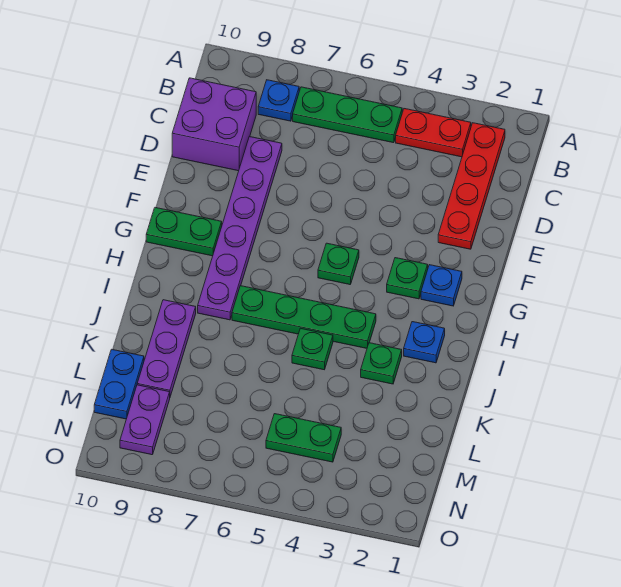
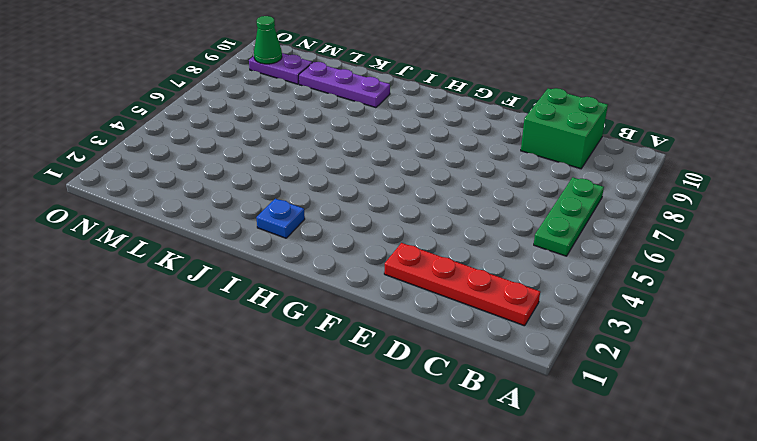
green brick C9:D10 level 1 -> purple brick C9:D10 level 1
green cone N9 level 2 -> none
none -> red plate B3:B4 level 1
none -> blue plate B8 level 1
none -> purple plate D8:I8 level 1

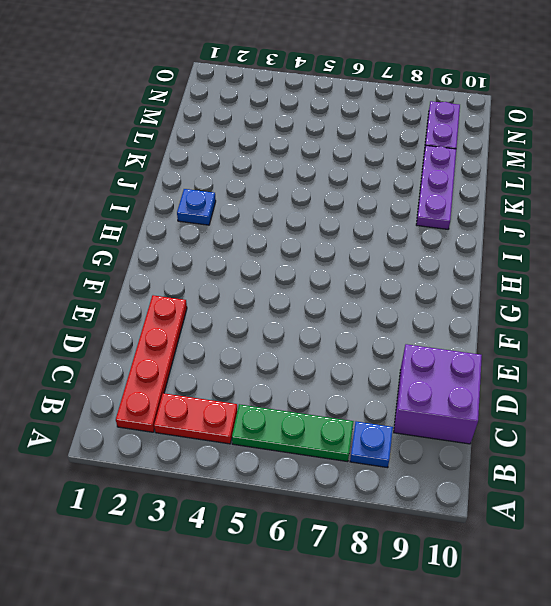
none -> purple plate D8:I8 level 1
none -> blue plate G2 level 1
none -> green plate G3 level 1

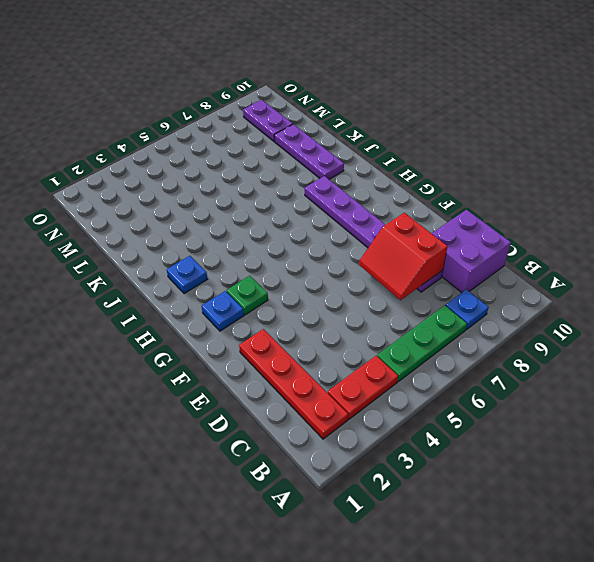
red slope D7:E8 level 2 top 8 -> none
none -> green plate G5 level 1
none -> green plate G9:G10 level 1
none -> green plate I4:I7 level 1

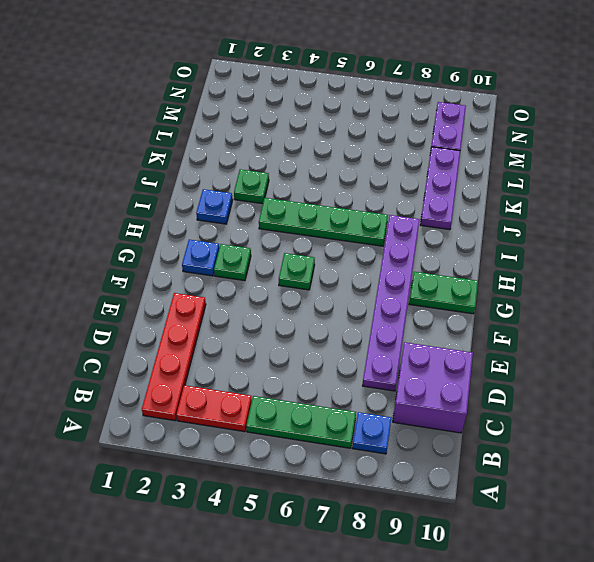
none -> green plate J5 level 1
none -> blue plate L10:M10 level 1
none -> green plate M4:M5 level 1

